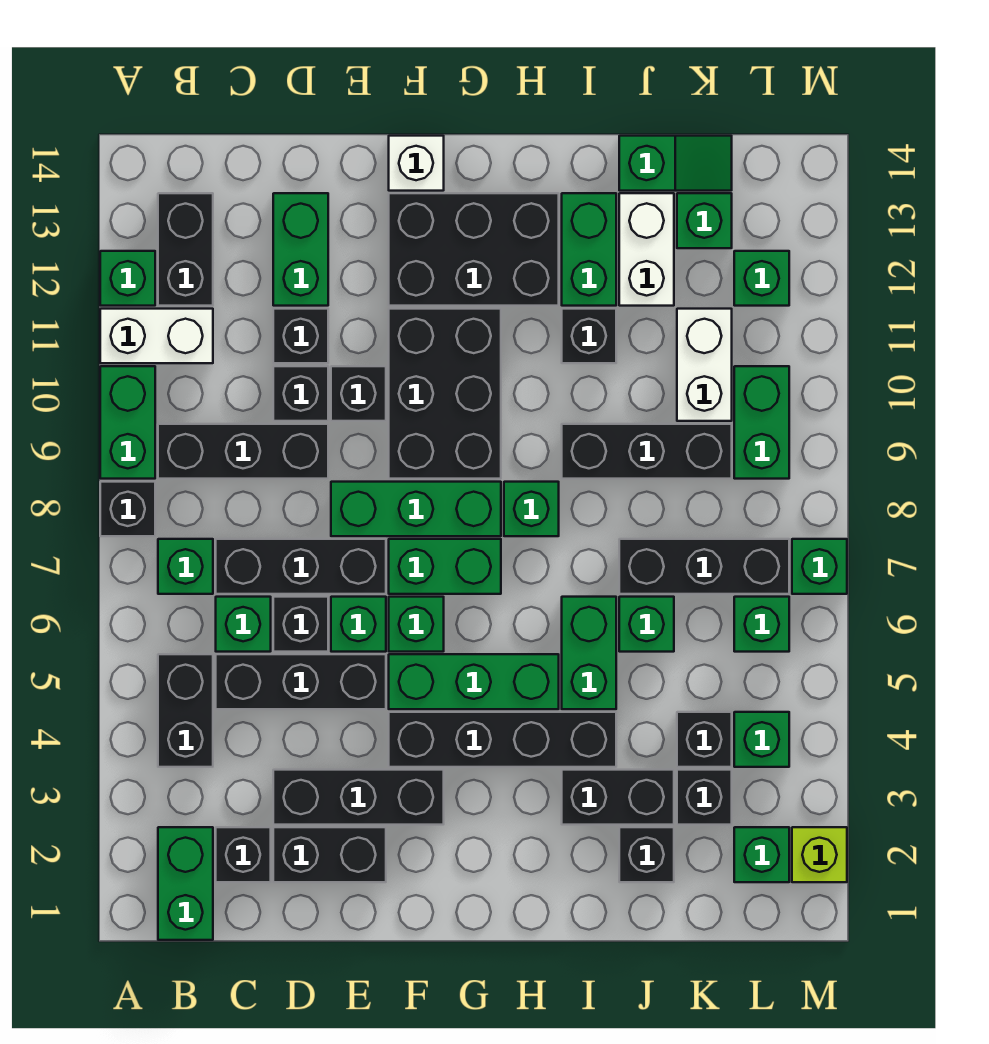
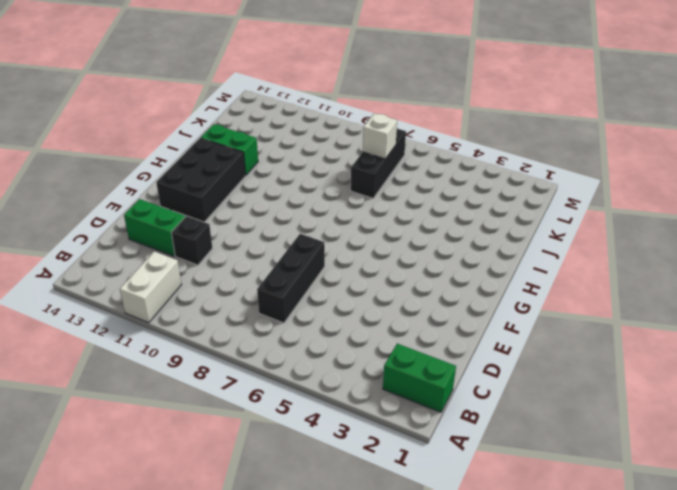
white brick K7 level 2 -> white brick F14 level 1
none -> black brick A8 level 1
none -> green brick A9:A10 level 1
none -> green brick A12 level 1
none -> black brick B4:B5 level 1

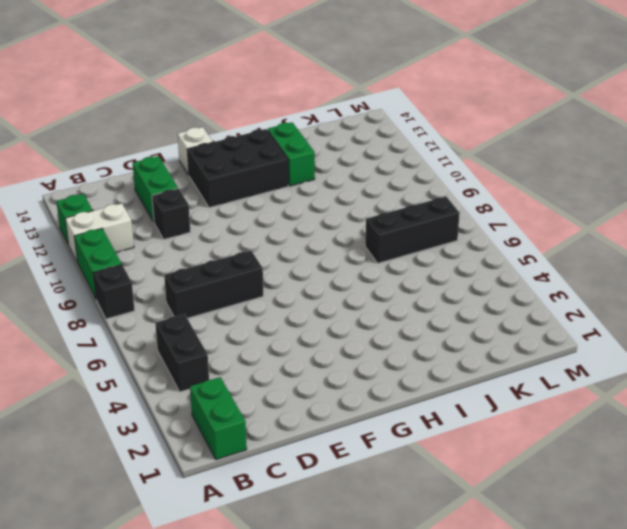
none -> green brick B7 level 1
none -> black brick B9:D9 level 1
none -> black brick B12:B13 level 1
none -> black brick C2 level 1

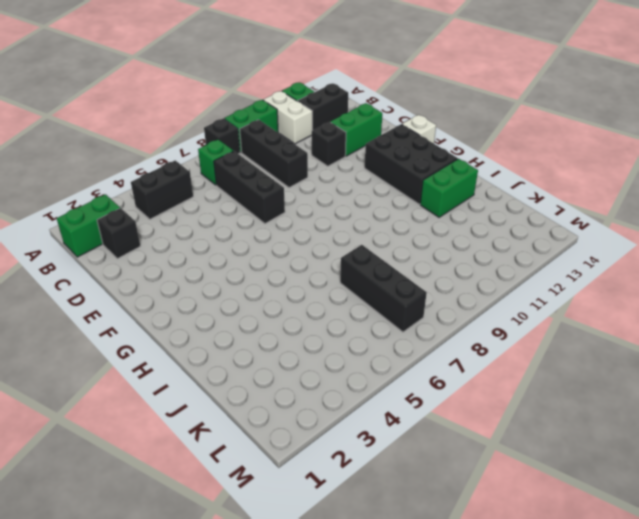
none -> black brick C5:E5 level 1
none -> green brick C6 level 1
none -> black brick D2:E2 level 1
none -> black brick D3:F3 level 1

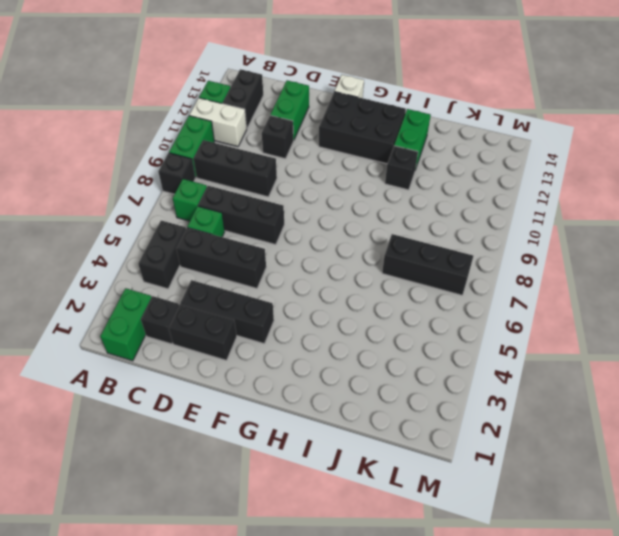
none -> black brick D6 level 1
none -> black brick D10 level 1
none -> green brick E6 level 1
none -> green brick E8:G8 level 1

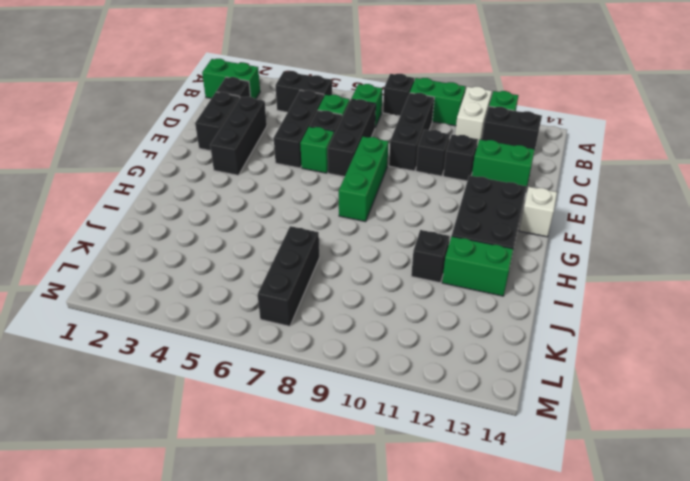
none -> black brick E10 level 1
none -> black brick F4:I4 level 1
none -> green brick F5:H5 level 1
none -> green brick F6 level 1

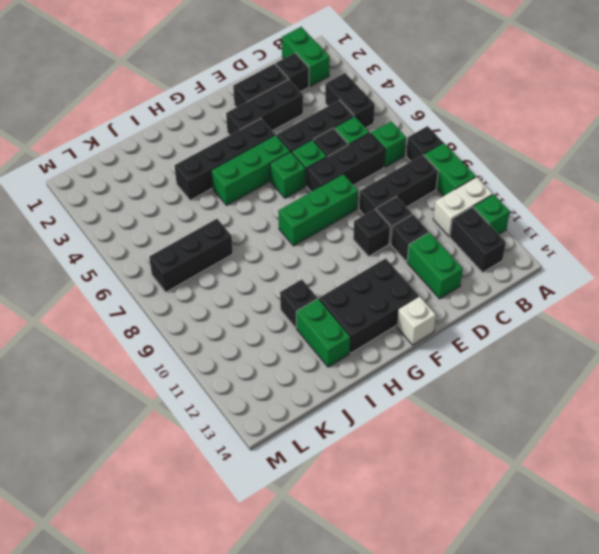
none -> green brick F7:G7 level 1
none -> black brick F9:G11 level 1
none -> green brick H8 level 1
none -> black brick I3:J3 level 1

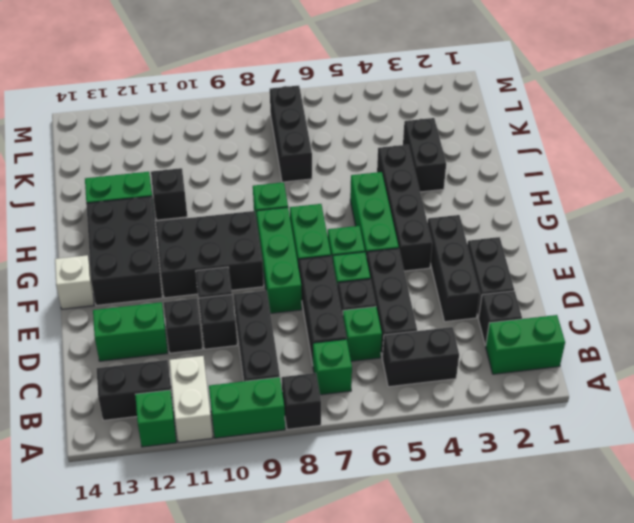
none -> green brick I5:I6 level 1
none -> black brick I9:K9 level 1
none -> black brick J2 level 1
none -> green brick J6 level 1

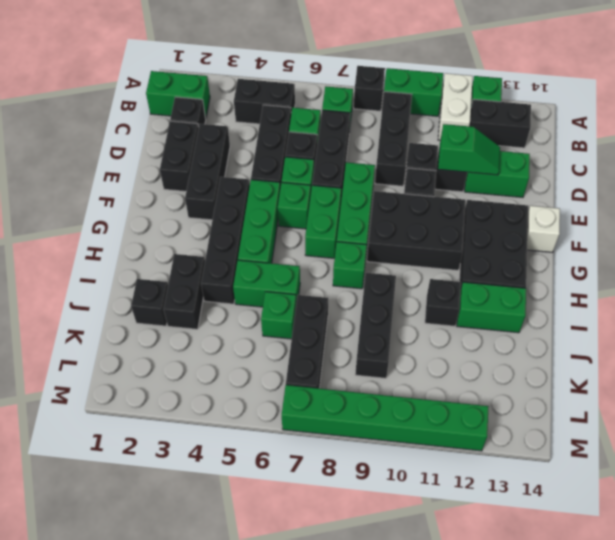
green slope D11:D12 level 2 top 11 -> green slope J14:K14 level 1 top J
green brick M7:M12 level 1 -> green brick M7 level 1
none -> white brick J12:J13 level 1
none -> black brick K3 level 1
none -> black brick K4 level 1
none -> white brick K10:K11 level 1

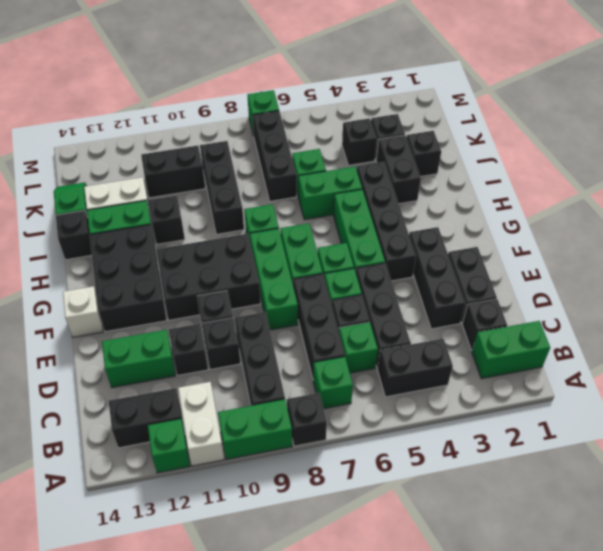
black brick I14 level 1 -> none
black brick K10:K11 level 1 -> white brick K10:K11 level 1
none -> green brick K13 level 1
none -> green brick L2 level 1
none -> green brick L4 level 1
none -> green brick L6 level 1

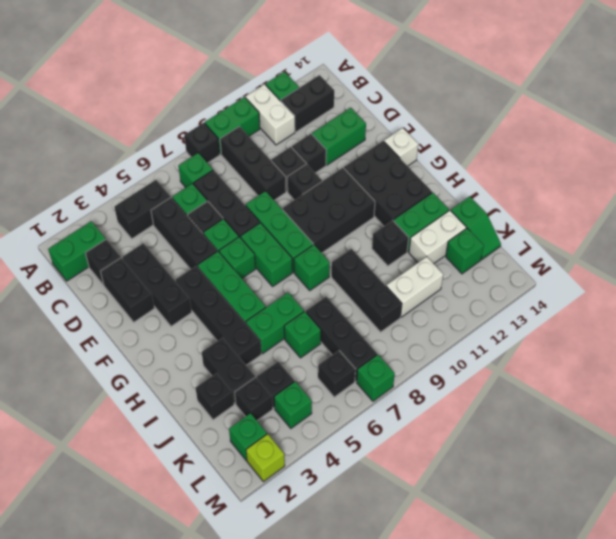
black brick L6 level 1 -> green brick L6 level 1
none -> green brick L9:L10 level 1
none -> green brick L12 level 1

